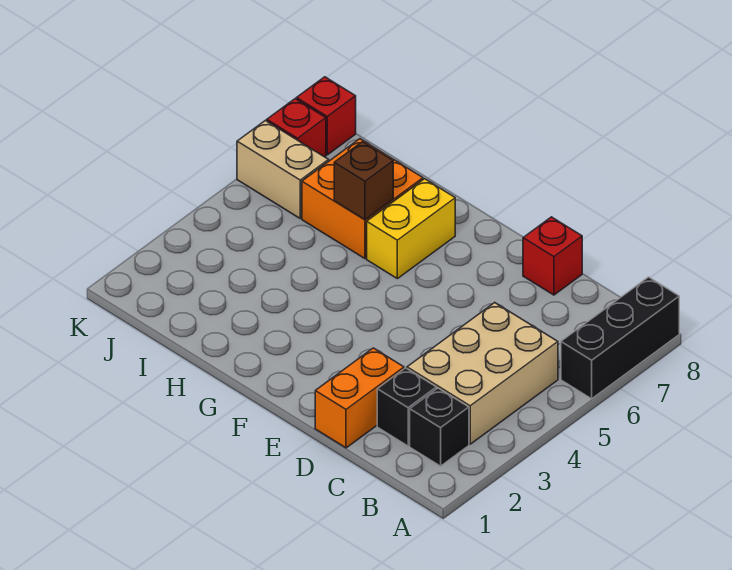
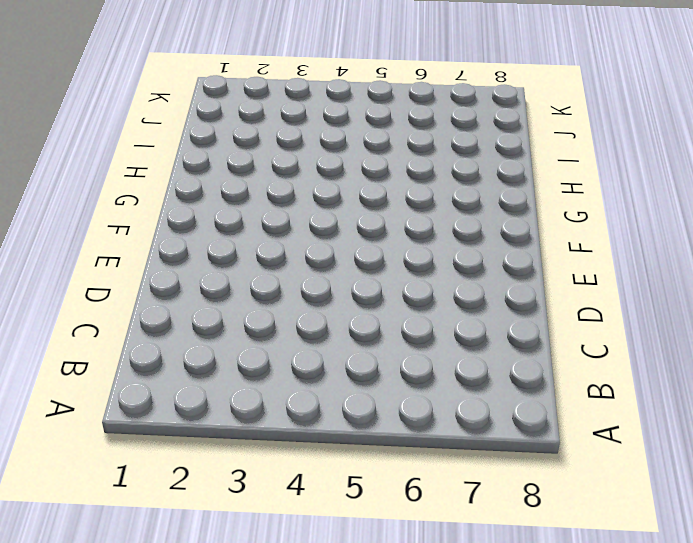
none -> black brick A6:A8 level 1
none -> black brick B2 level 1
none -> tan brick B3:C5 level 1

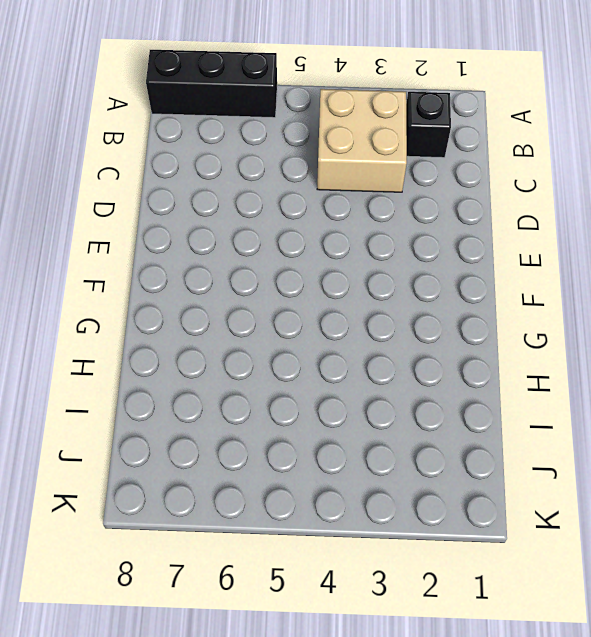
tan brick B3:C4 level 1 -> tan brick B3:C5 level 1
none -> black brick C2 level 1
none -> orange brick D1:D2 level 1
none -> red brick D8 level 1

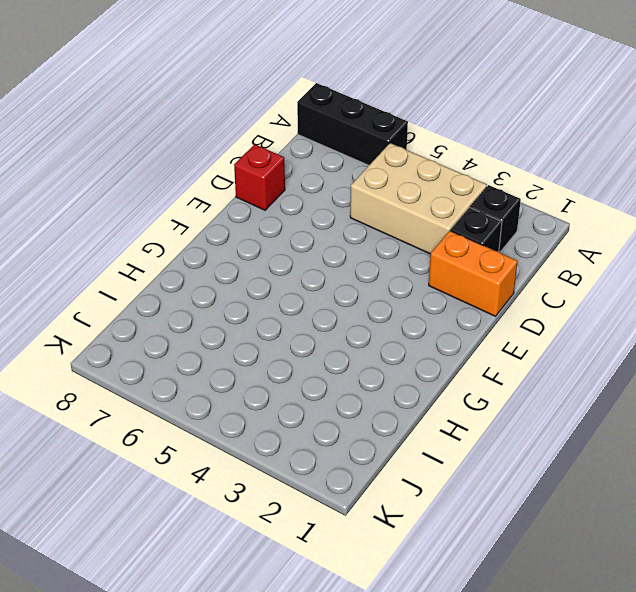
none -> yellow brick G6:G7 level 1
none -> orange brick H6:I7 level 1
none -> tan brick J6:K6 level 1

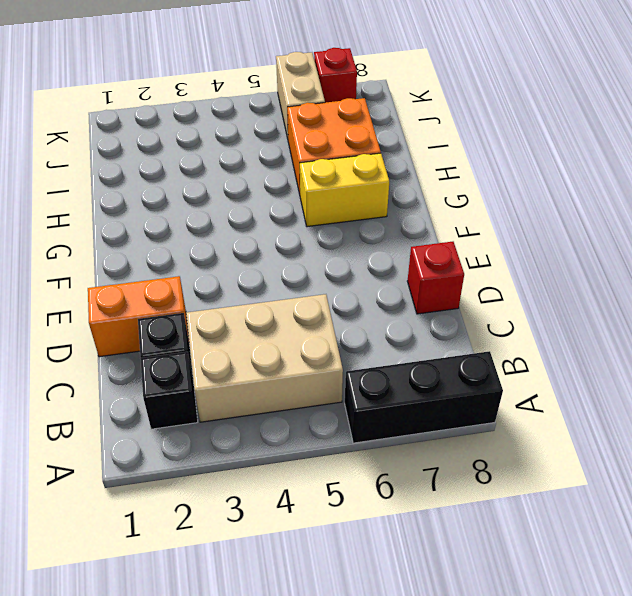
none -> red brick K8 level 1
none -> brown brick H6 level 2

